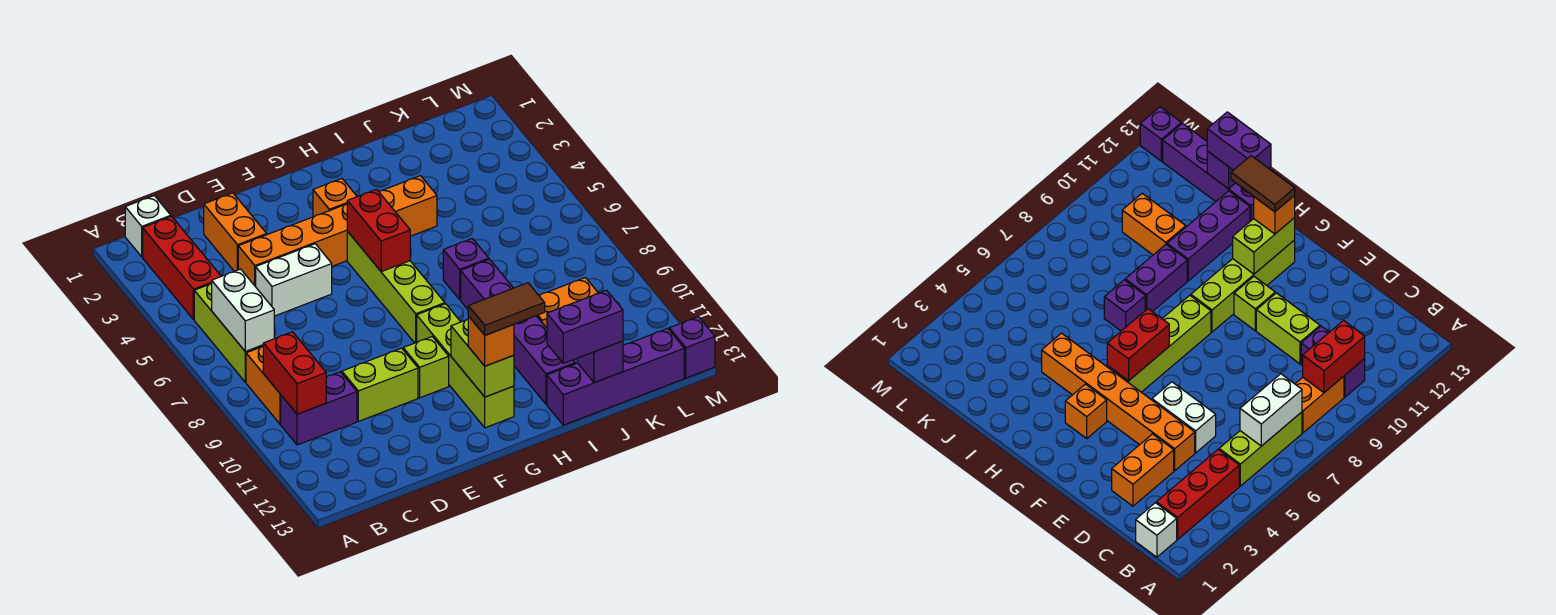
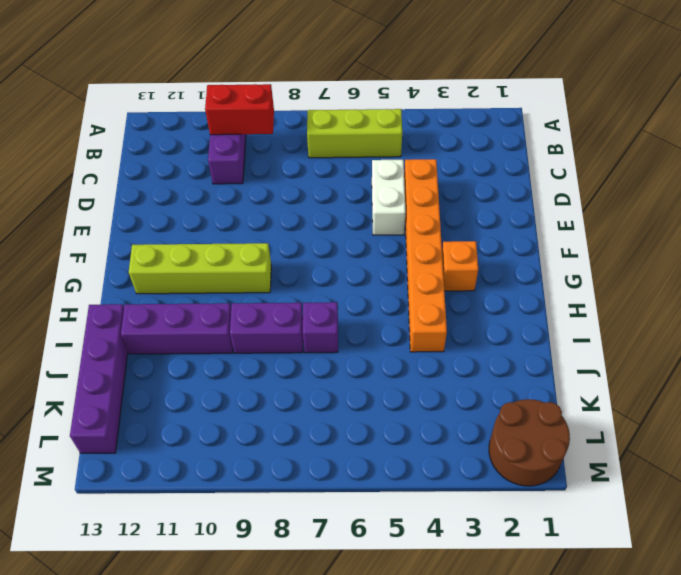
brown round brick L1:M2 level 1 -> none
none -> white brick B1 level 1
none -> red brick B2:B4 level 1
none -> orange brick B8:B9 level 1

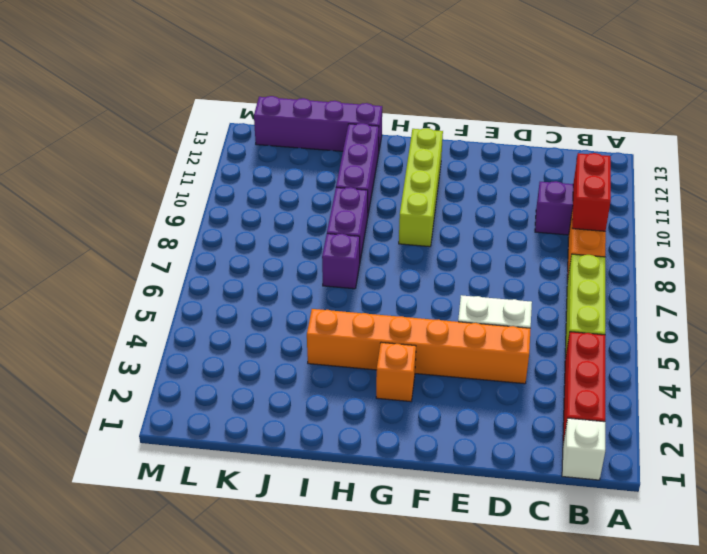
none -> orange brick D2:D3 level 1
none -> lime brick D10:E10 level 1
none -> lime brick F10 level 1

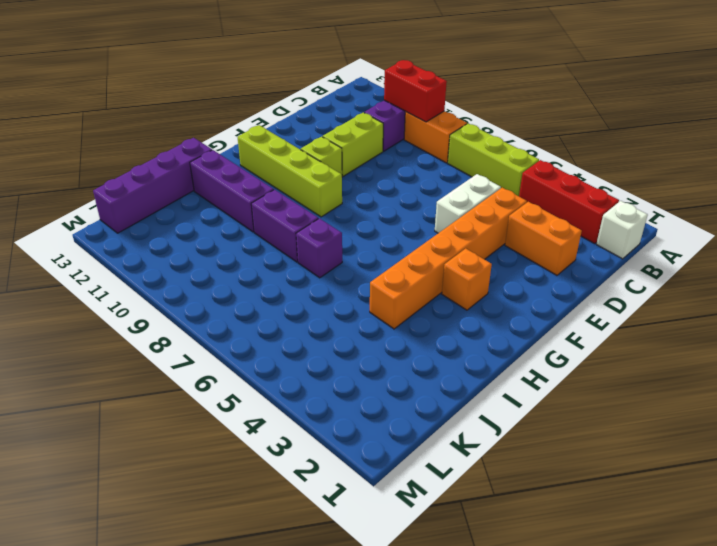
none -> lime brick G5:G8 level 1
none -> orange brick J10:K10 level 1
none -> purple brick M13 level 1

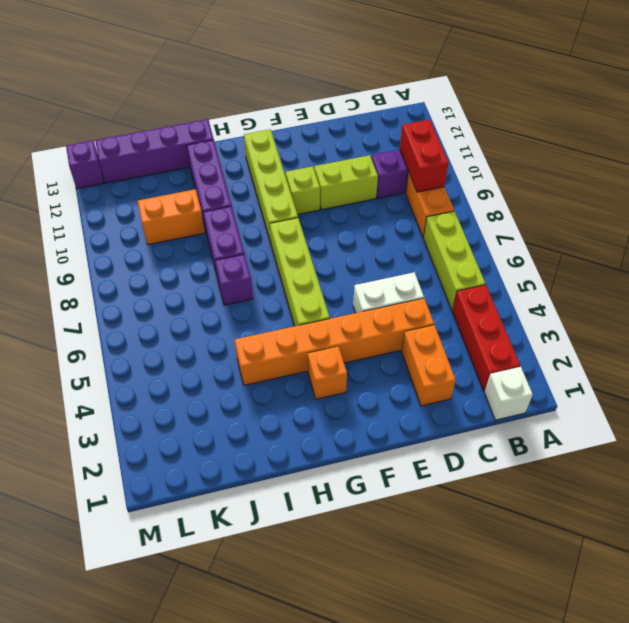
none -> white brick B6:B7 level 2
none -> red brick G5:G6 level 2
none -> lime brick G11:G12 level 2

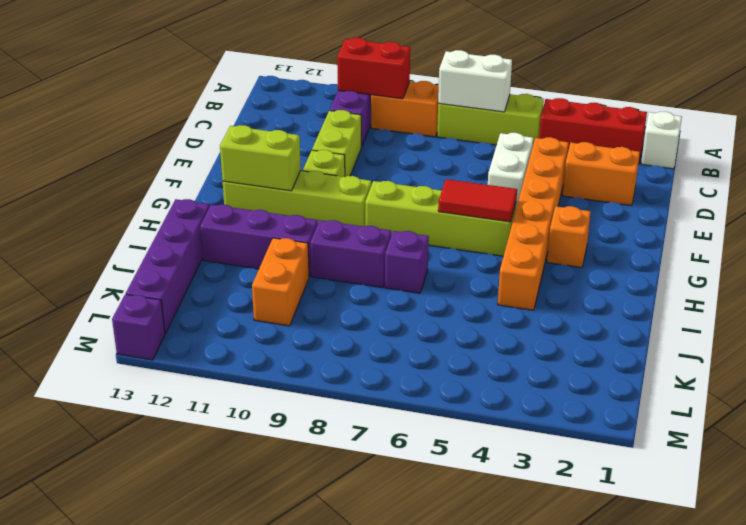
red tile G5:G6 level 2 -> red brick G5:G6 level 2
none -> purple brick J13 level 2
none -> orange brick G12 level 3
none -> purple brick I13:J13 level 3

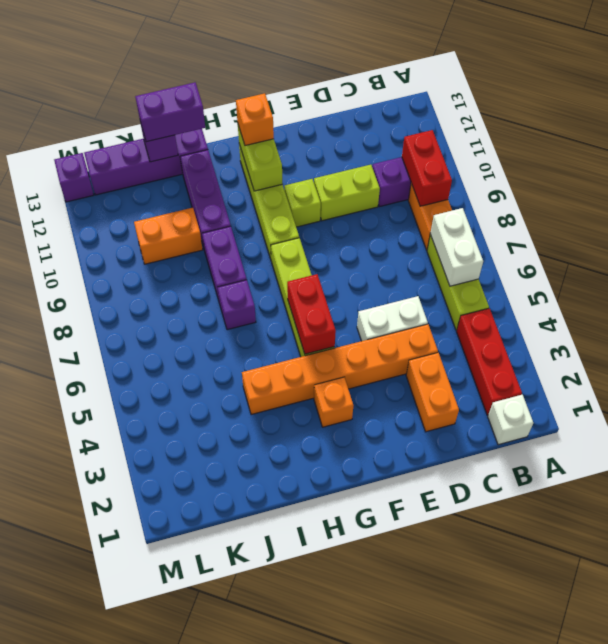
none -> brown tile G12:H12 level 4

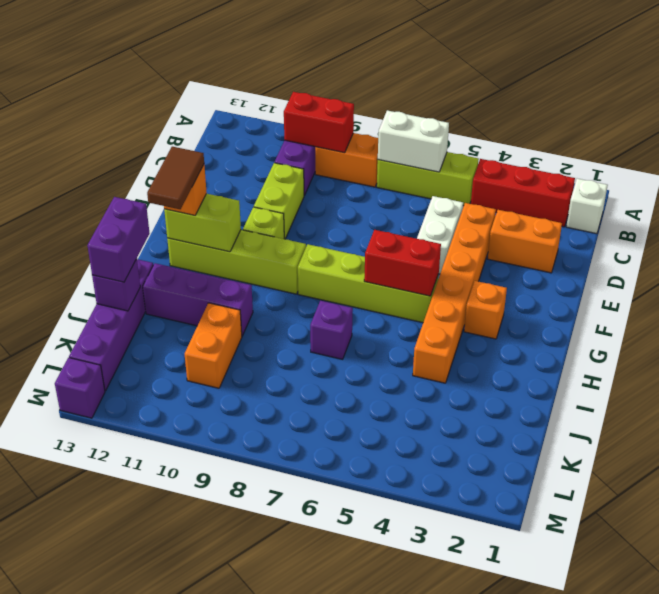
none -> purple brick I8:I9 level 1

